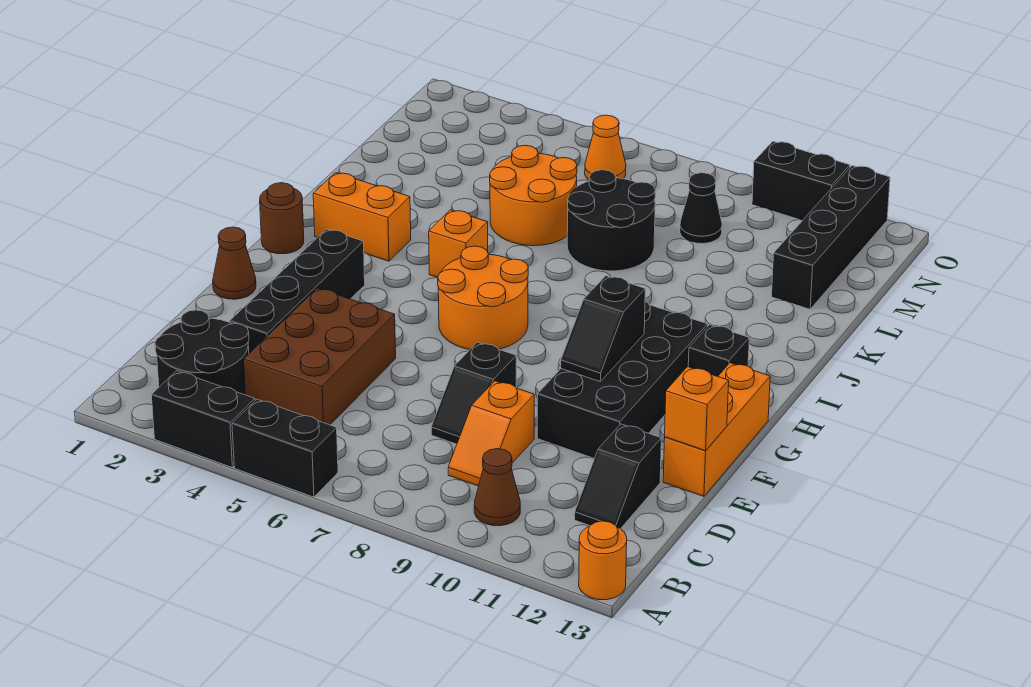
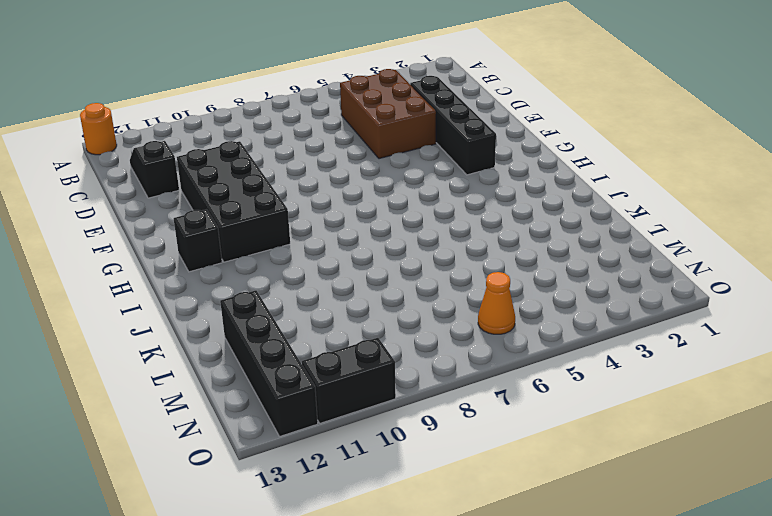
none -> black brick A3:A4 level 1
none -> black brick A5:A6 level 1
none -> black round brick B2:C3 level 1

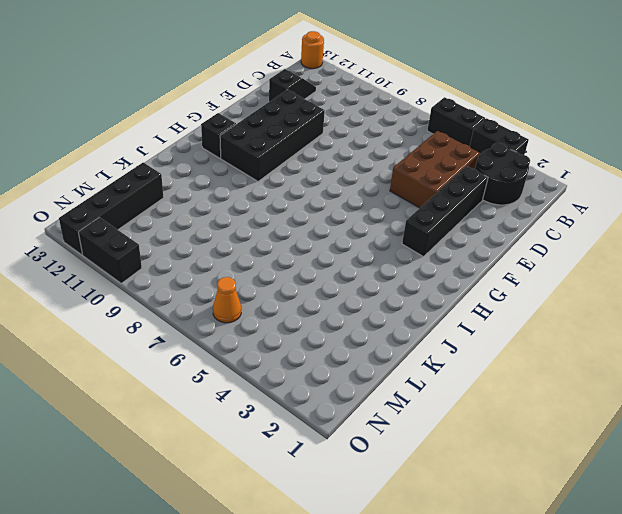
none -> brown cone B10 level 1
none -> orange slope C9:D9 level 1 top D
none -> black slope D8:E8 level 1 top E

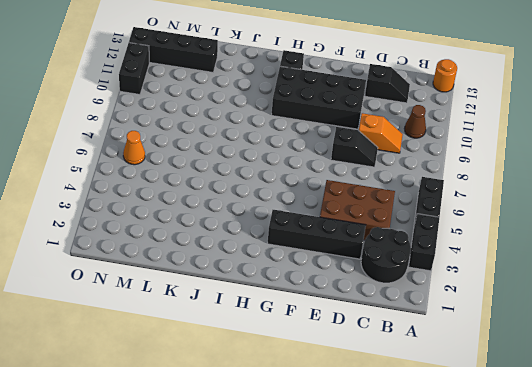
none -> orange brick E13:G13 level 1
none -> brown cone F1 level 1
none -> orange round brick G6:H7 level 1

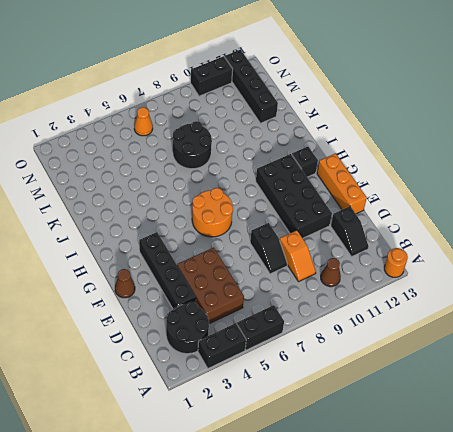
none -> brown round brick H1 level 1
none -> orange brick I2:I3 level 1
none -> orange brick I5 level 1

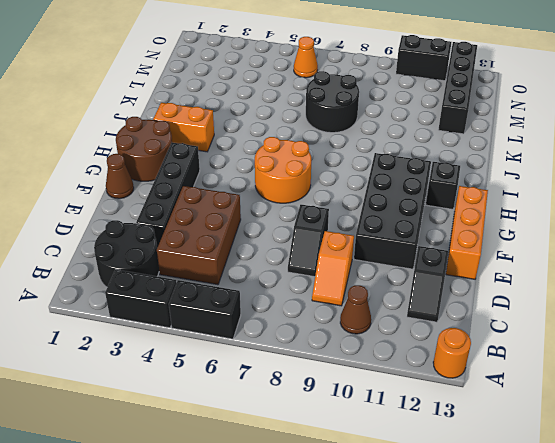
brown round brick G1:H2 level 1 -> brown round brick H1 level 1
none -> orange brick I5 level 1
none -> orange round brick K5:L6 level 1
none -> black cone M9 level 1

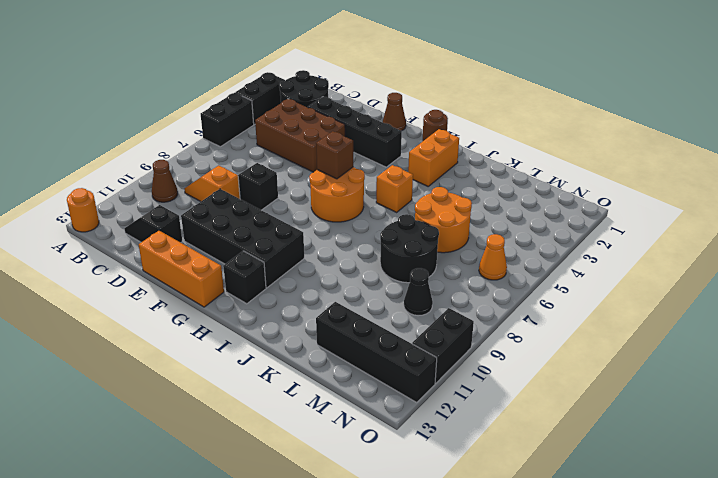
brown brick G6 level 2 -> none
none -> orange brick E13 level 2
none -> black slope F10:G10 level 2 top G

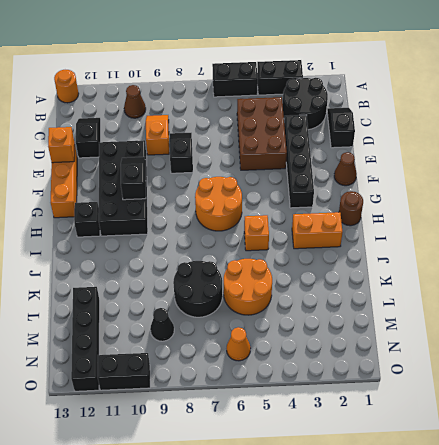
black slope C1:D1 level 1 top D -> none

